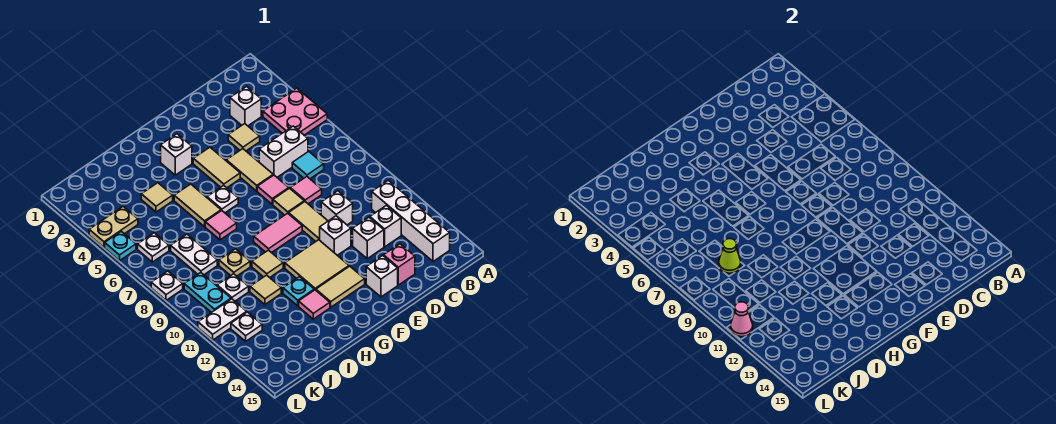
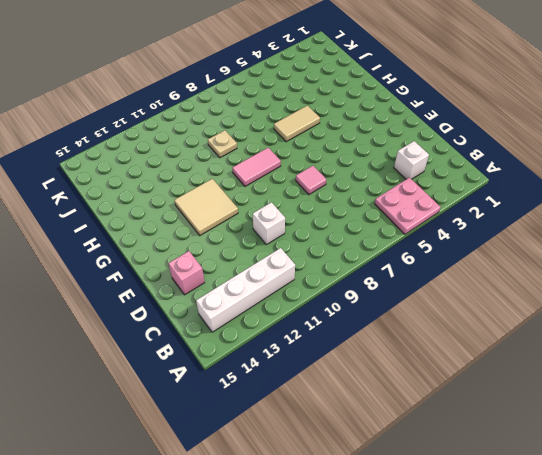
pink tile G8:G9 level 1 -> pink tile F9:G9 level 1
none -> white brick C6:D6 level 1
none -> cyan tile C7 level 1
none -> white brick C12 level 1
none -> tan tile D4 level 1

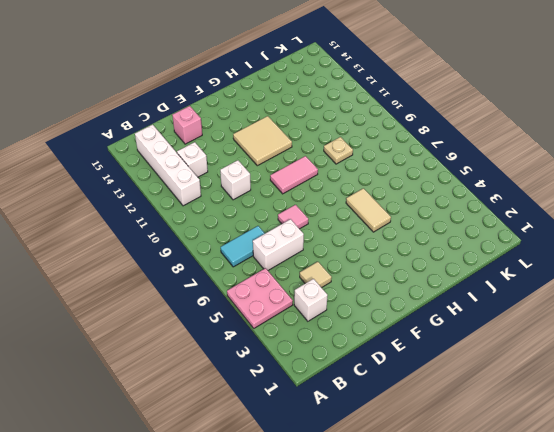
cyan tile B7:C7 level 1 -> cyan tile C7 level 1
none -> pink tile D8 level 1
none -> white brick D12 level 1
none -> tan tile E5:E6 level 1
none -> tan tile E8 level 1

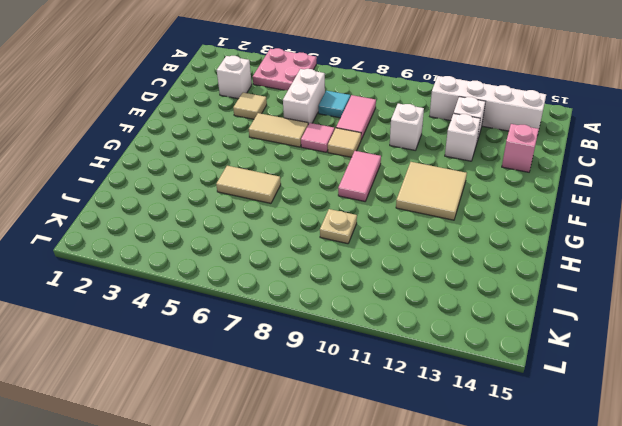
pink tile C8:D8 level 1 -> pink tile D8 level 1
none -> tan tile E9:E10 level 1
none -> white brick E11 level 1
none -> white brick E14 level 1
none -> tan tile F4:F5 level 1

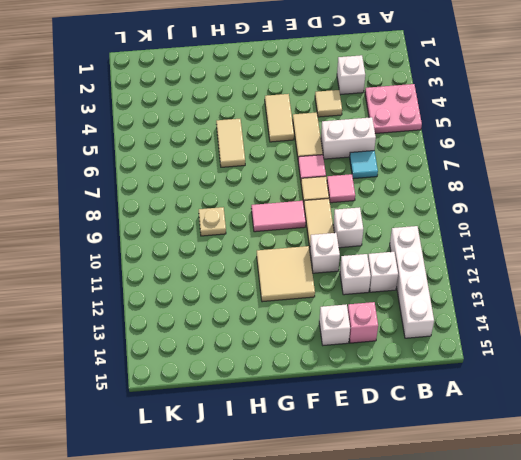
none -> tan tile F13:G13 level 1
none -> white brick G3 level 1
none -> white plate G6 level 1
none -> pink tile H7 level 1

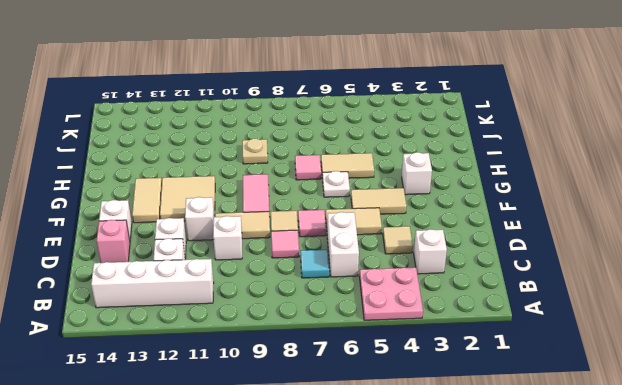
none -> tan tile H10 level 1
none -> cyan plate H12 level 1
none -> pink tile H13 level 1
none -> tan tile I4 level 1

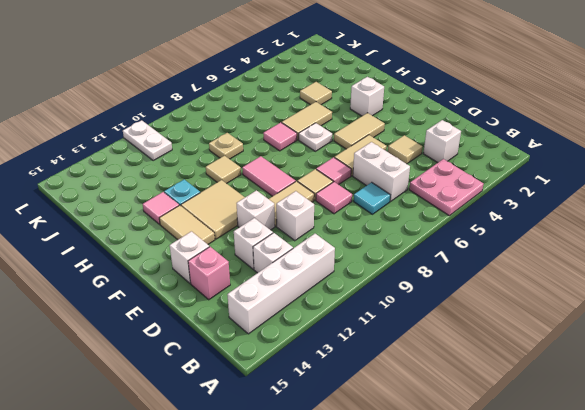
none -> tan tile I11 level 1
none -> white plate J7:J8 level 1
none -> white plate J10 level 1
none -> tan plate K4:L4 level 1

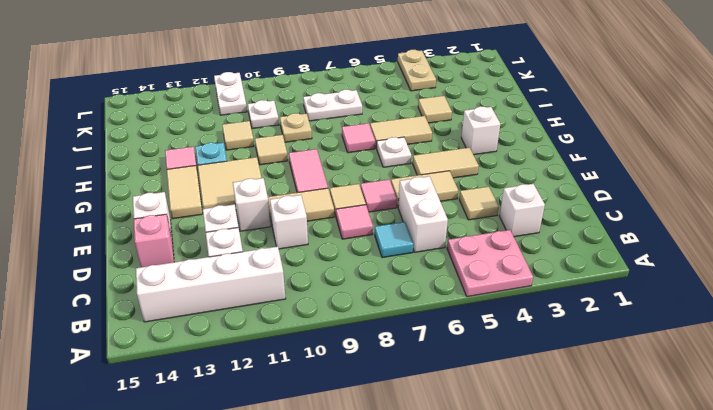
none -> white plate K6 level 1
none -> cyan plate K9:K10 level 1
none -> white plate K12 level 1
none -> cyan plate L5 level 1

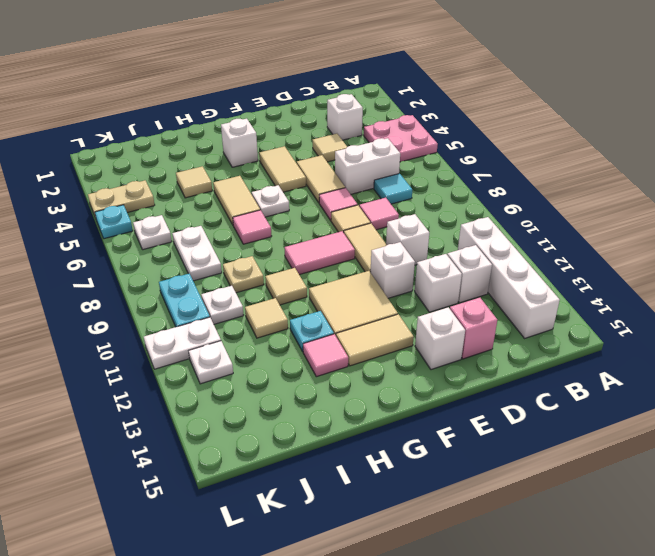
none -> white plate L8 level 1
none -> lime cone J8 level 2
none -> pink cone L11 level 2

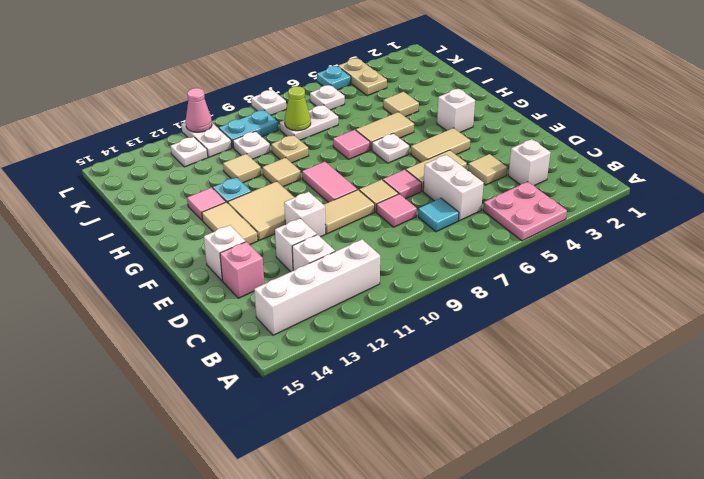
none -> white brick D10 level 1

